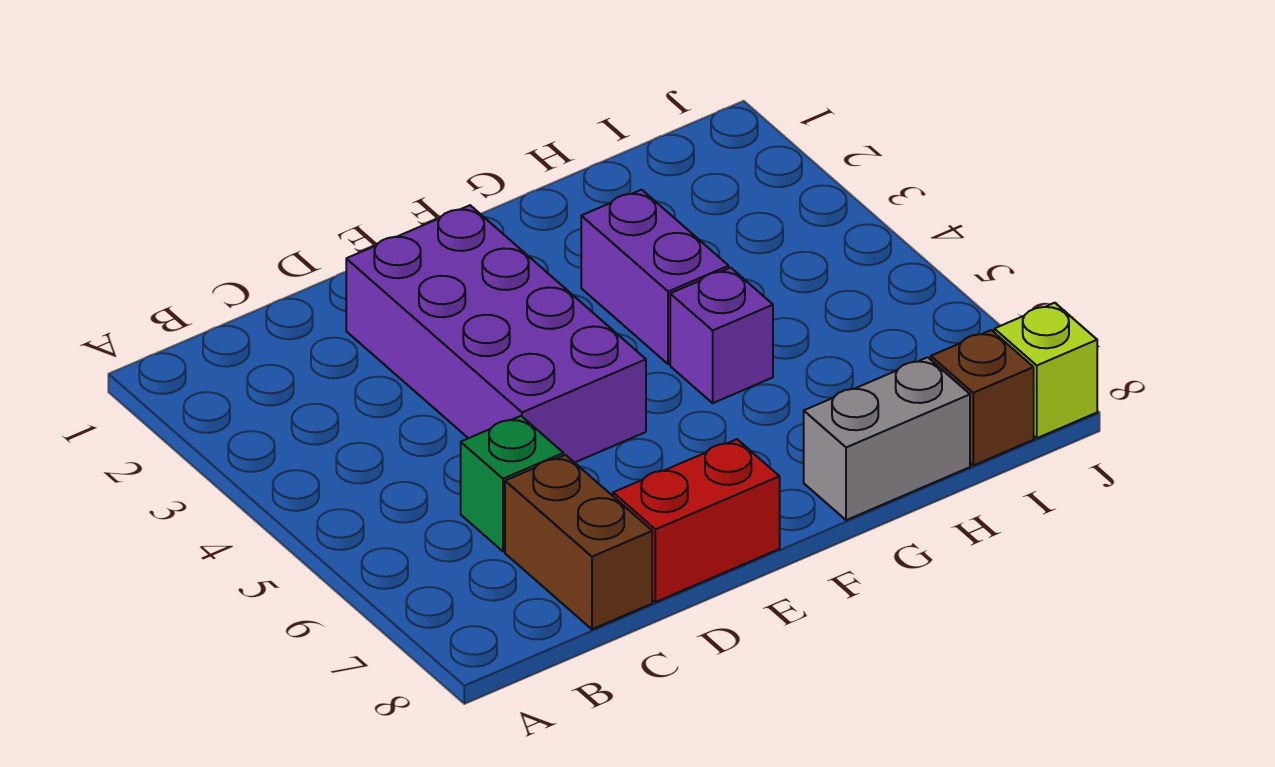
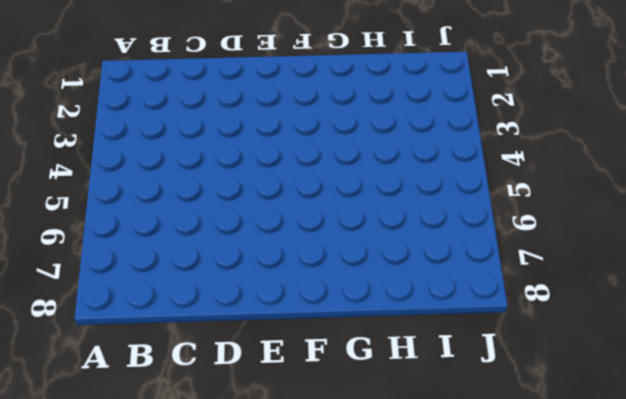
none -> green brick C6 level 1
none -> brown brick C7:C8 level 1

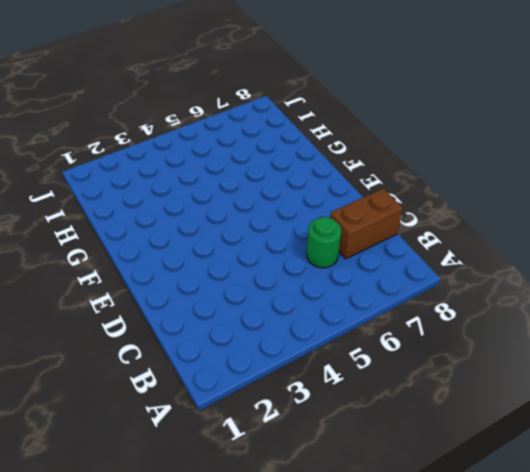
green round brick C6 level 1 -> green brick C6 level 1
none -> purple brick D2:E5 level 1
none -> red brick D8:E8 level 1

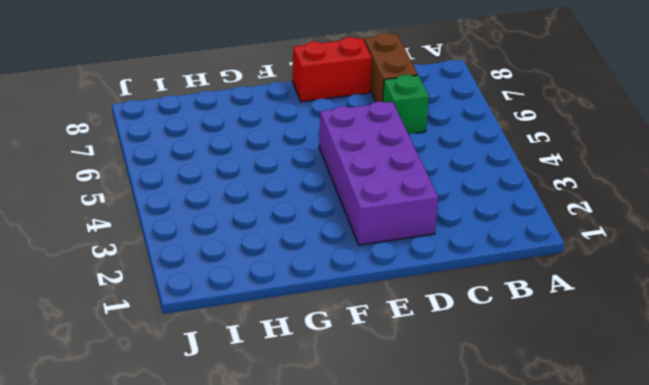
none -> purple brick G3:G4 level 1
none -> purple brick G5 level 1

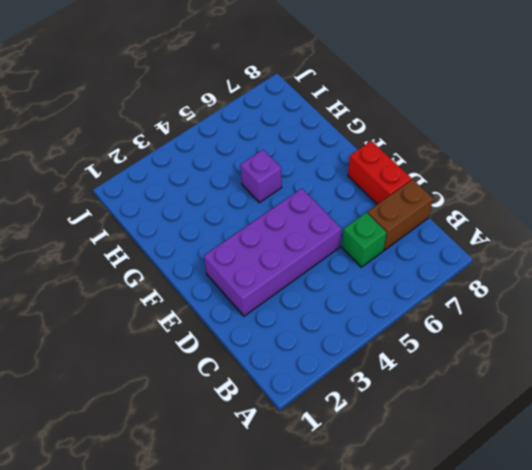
none -> purple brick G3:G4 level 1
none -> grey brick G8:H8 level 1

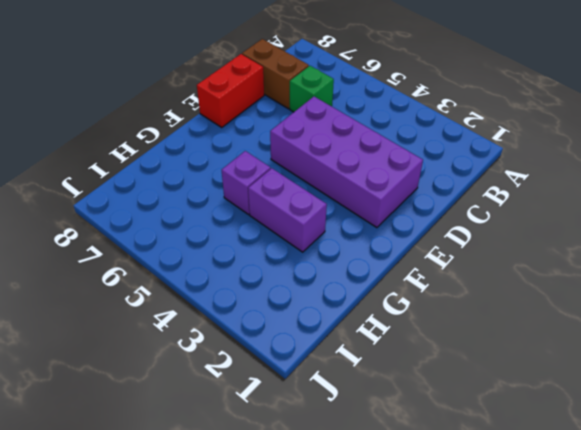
none -> grey brick G8:H8 level 1
none -> brown brick I8 level 1

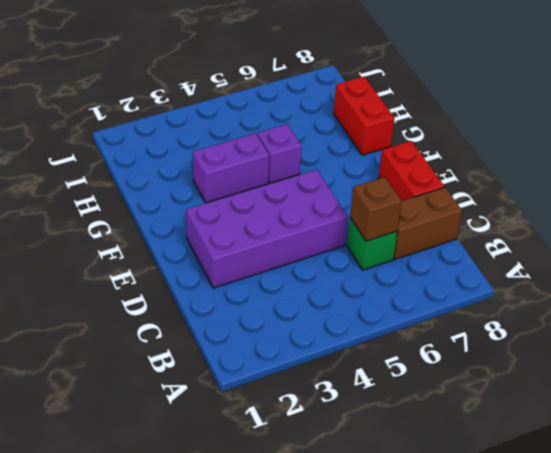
brown brick C6 level 2 -> brown brick I8 level 1
red brick G8:H8 level 1 -> grey brick G8:H8 level 1
none -> lime brick J8 level 1

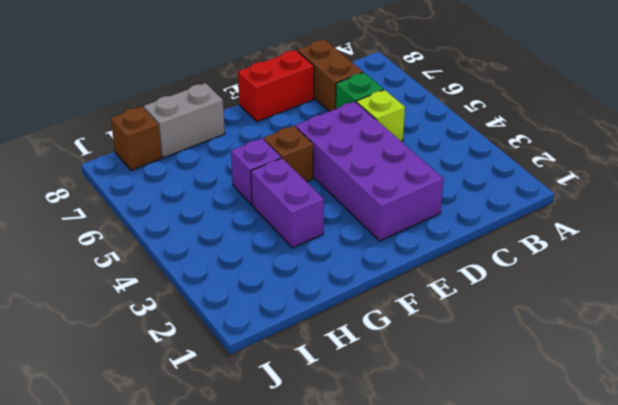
lime brick C5 level 1 -> lime brick J8 level 1
brown brick F5 level 1 -> none

